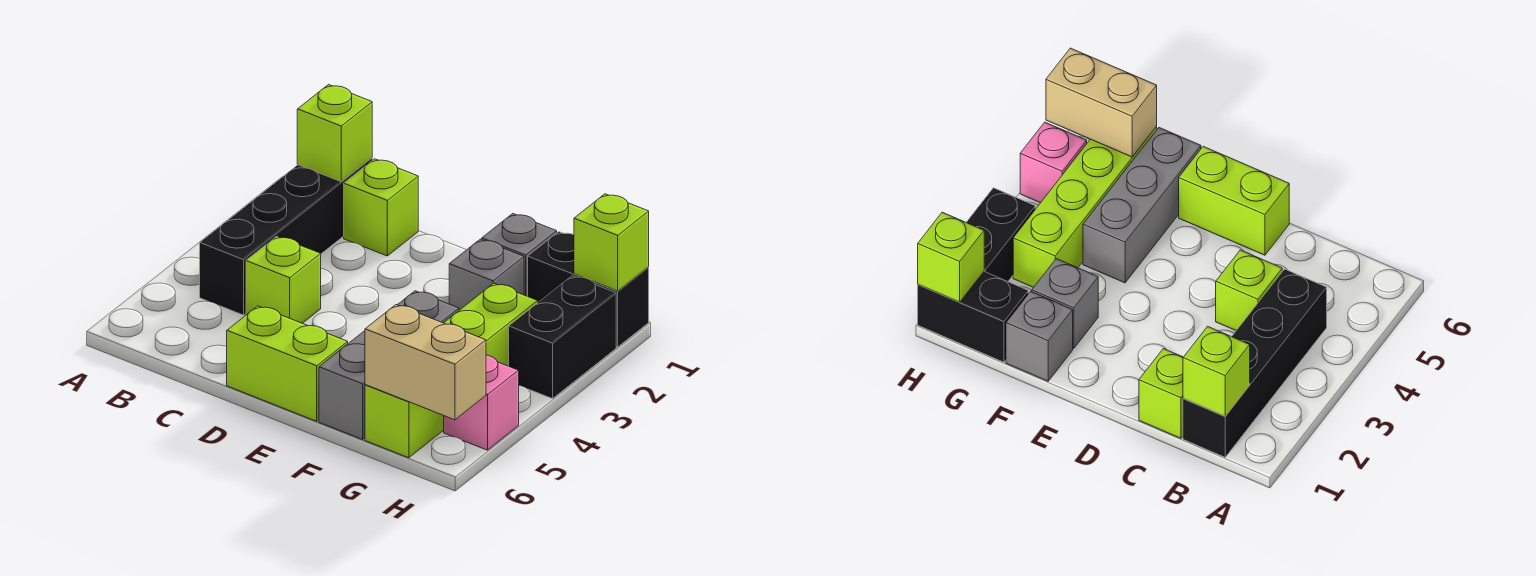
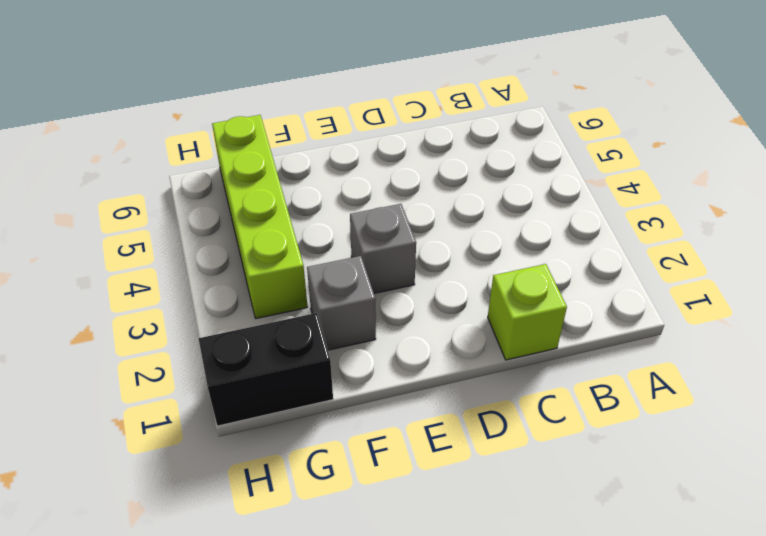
grey brick E3 level 1 -> grey brick F1 level 1
none -> black brick B1:B4 level 1
none -> lime brick C4 level 1
none -> lime brick D6:E6 level 1

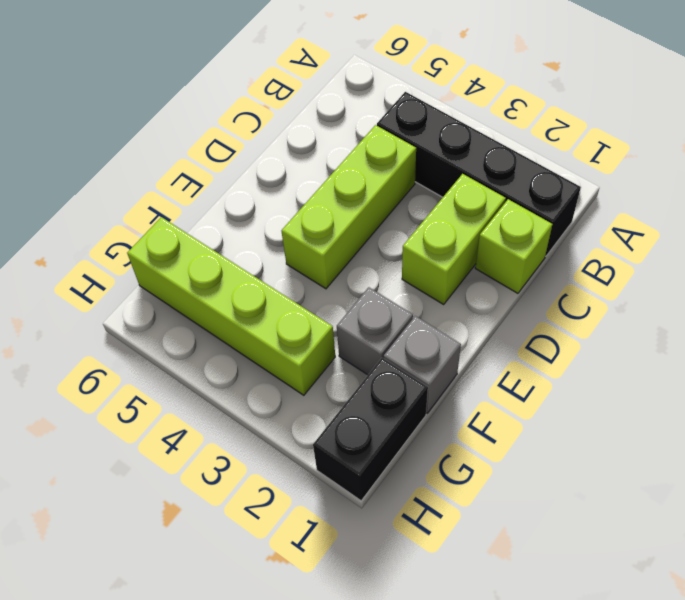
lime brick C2:D2 level 1 -> lime brick D6:E6 level 1
lime brick C4:E4 level 1 -> lime brick C4 level 1
none -> grey brick F4:F6 level 1
none -> black brick H2:H3 level 1
none -> pink brick H5 level 1

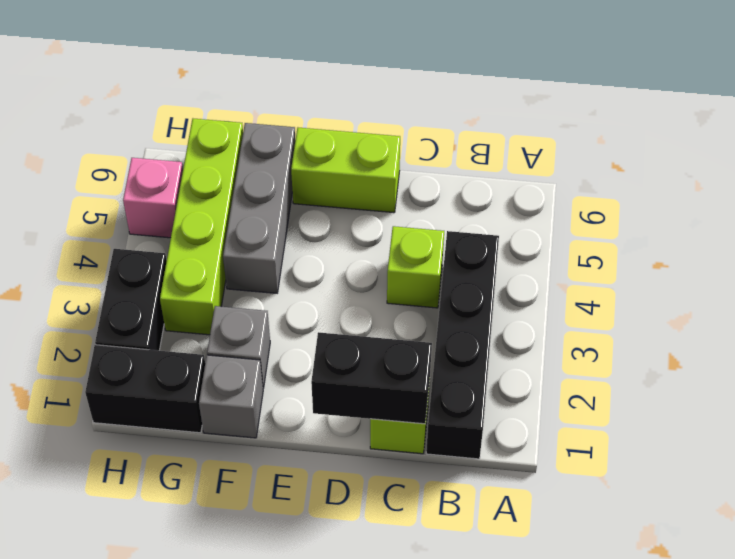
black brick C1:D1 level 2 -> none
none -> lime brick B1 level 2
none -> tan brick G6:H6 level 2
none -> lime brick H1 level 2

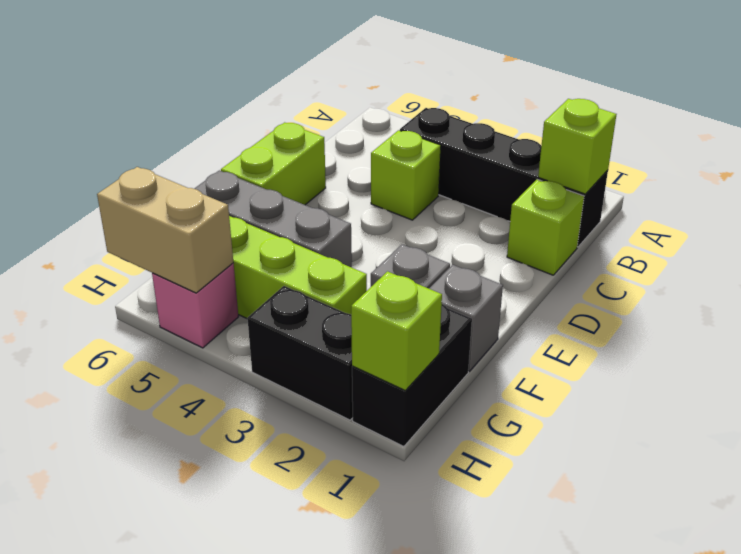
tan brick H5:H6 level 2 -> tan brick G6:H6 level 2

